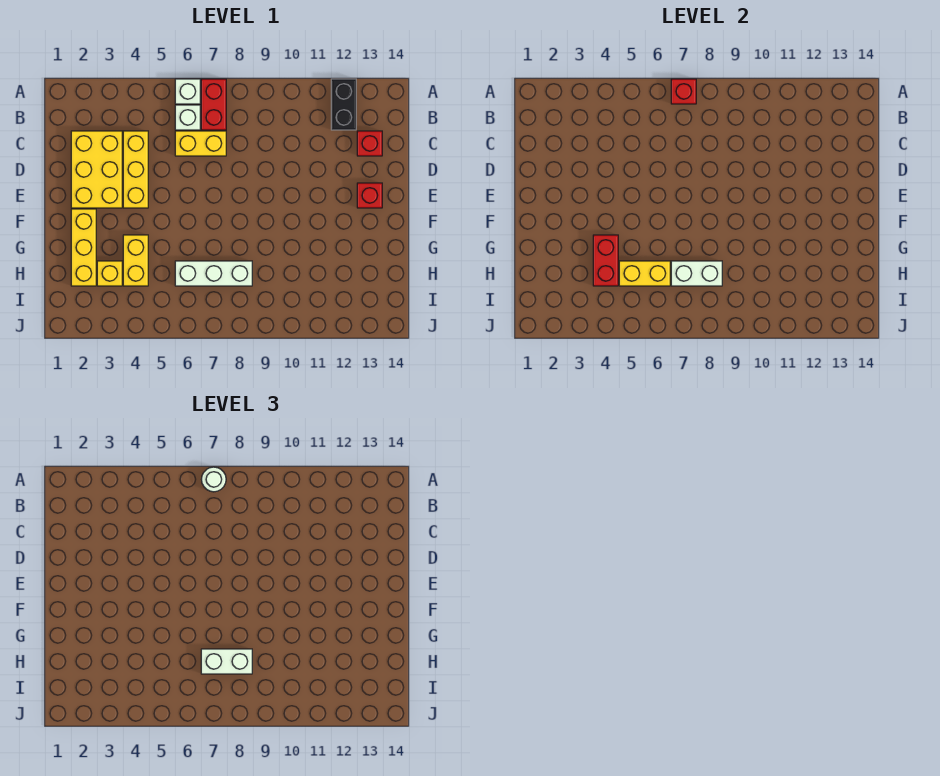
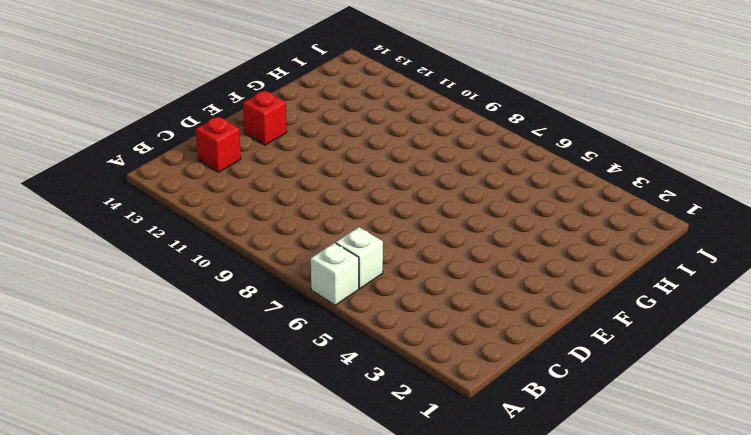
none -> red brick A7:B7 level 1
none -> black brick A12:B12 level 1
none -> yellow brick C2:E3 level 1

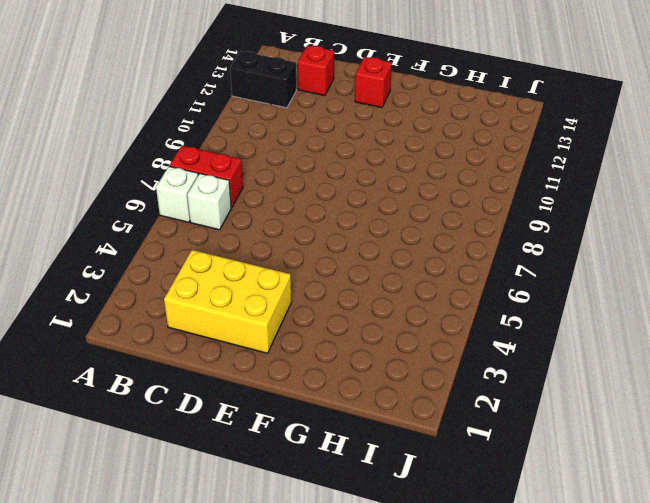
none -> yellow brick C4:E4 level 1
none -> yellow brick C6:C7 level 1
none -> yellow brick F2:H2 level 1

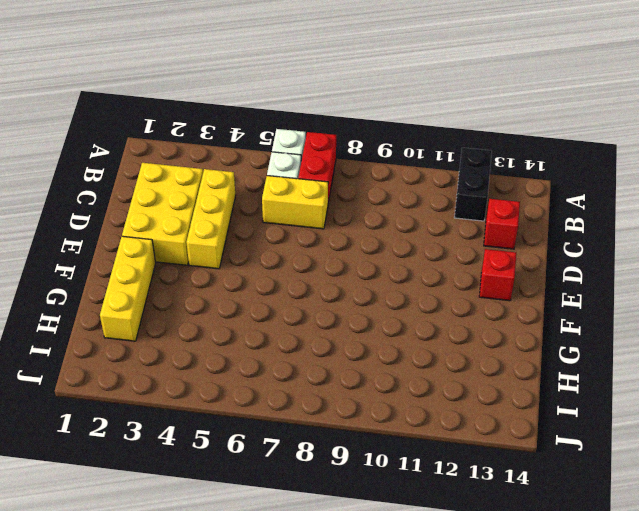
none -> yellow brick G4:H4 level 1
none -> yellow brick H3 level 1
none -> white brick H6:H8 level 1

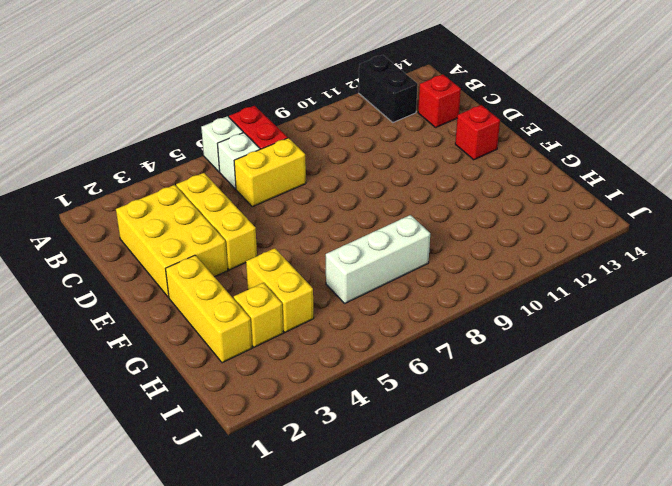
none -> red brick A7 level 2
none -> red brick G4:H4 level 2
none -> yellow brick H5:H6 level 2

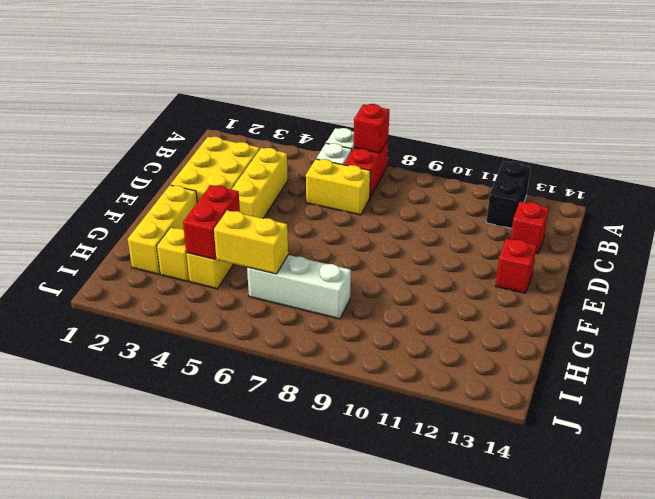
none -> white brick H7:H8 level 2
none -> white round brick A7 level 3
none -> white brick H7:H8 level 3

